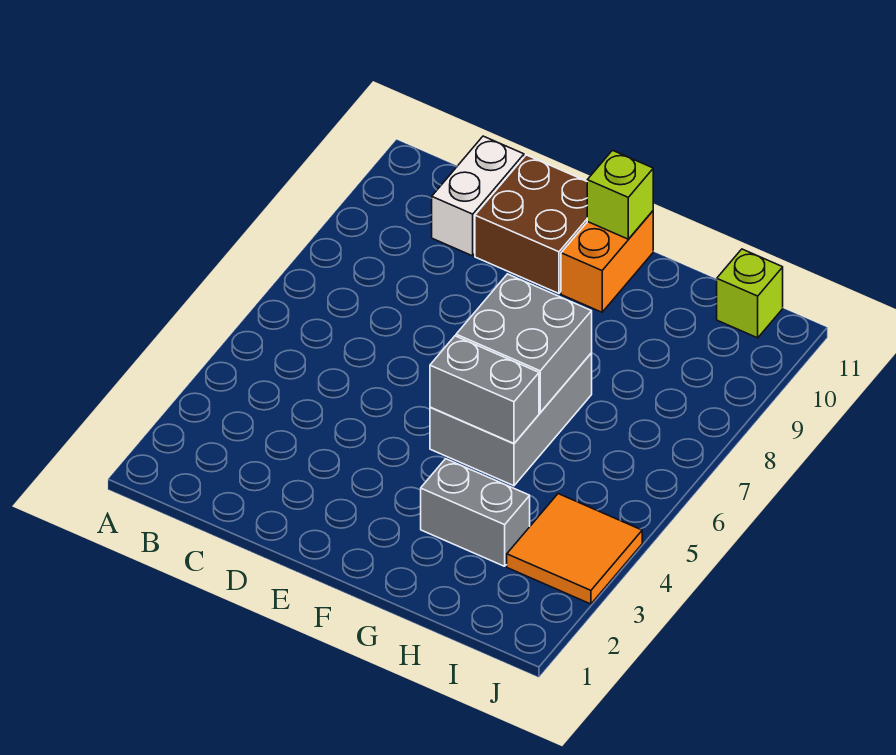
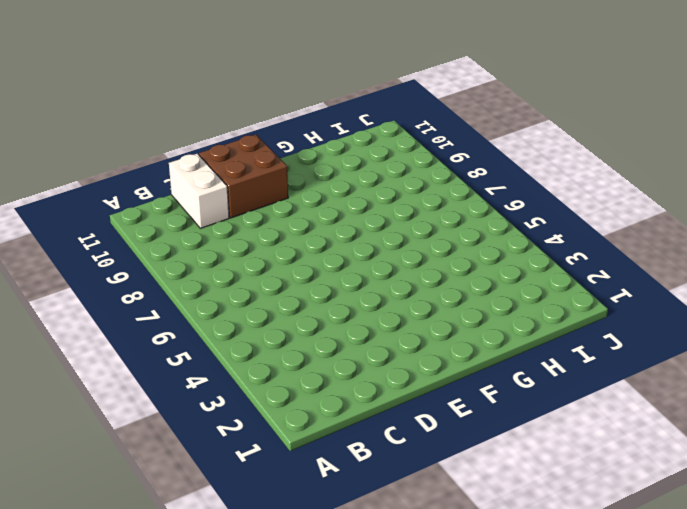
none -> grey brick F5:G7 level 1
none -> orange brick F10:F11 level 1

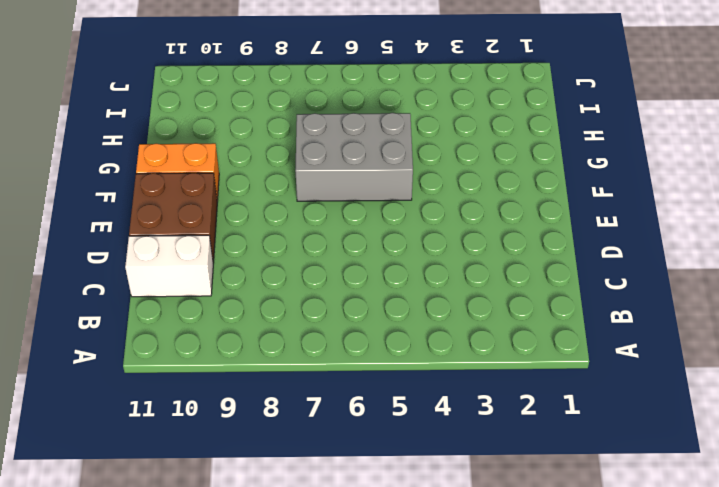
none -> grey brick G3:H3 level 1
none -> orange tile I3:J4 level 1

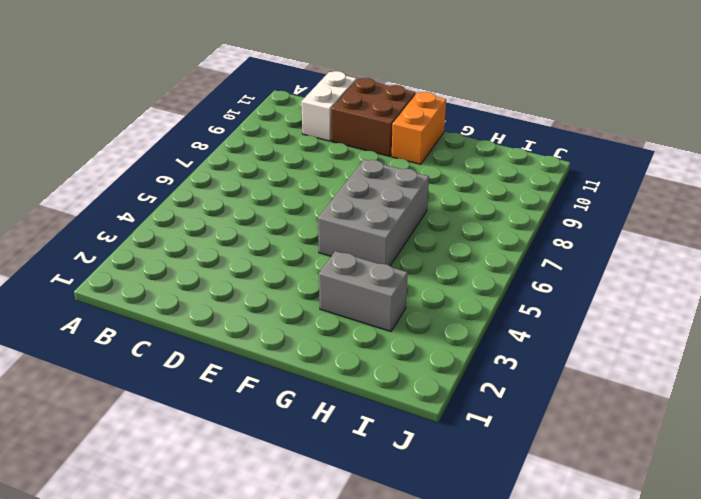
none -> orange tile I3:J4 level 1
none -> lime brick I11 level 1

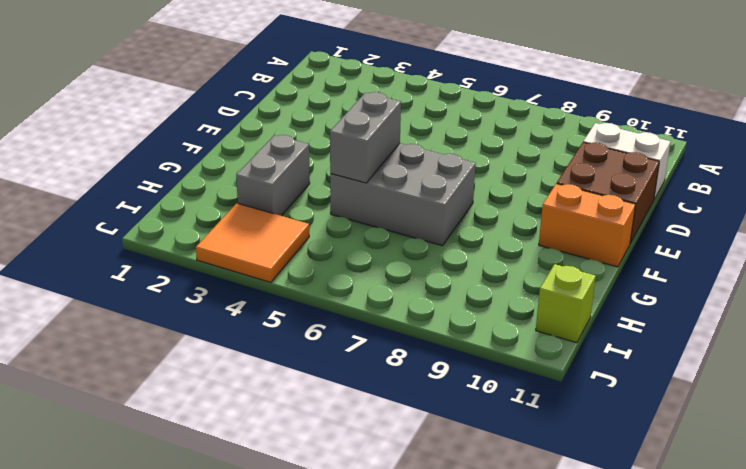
none -> grey brick F6:G7 level 2
none -> lime brick F11 level 2

